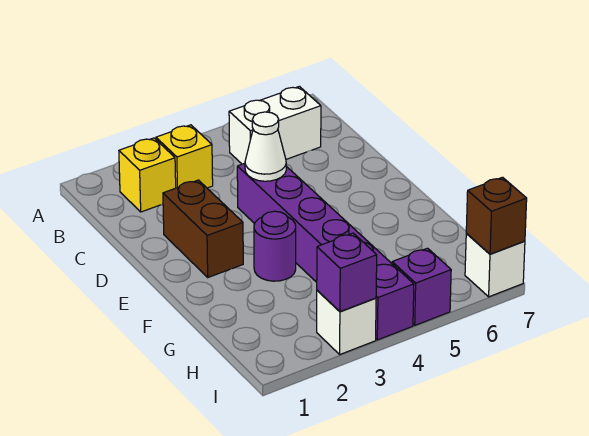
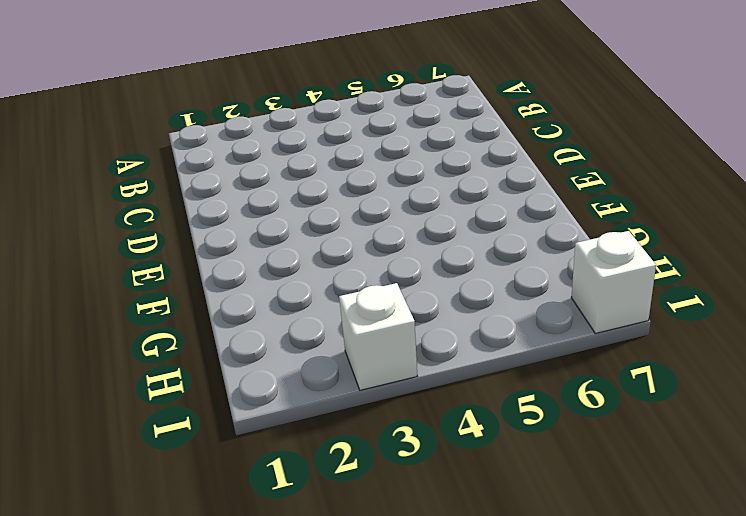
none -> yellow brick B2 level 1
none -> yellow brick B3 level 1
none -> white brick B5:B6 level 1

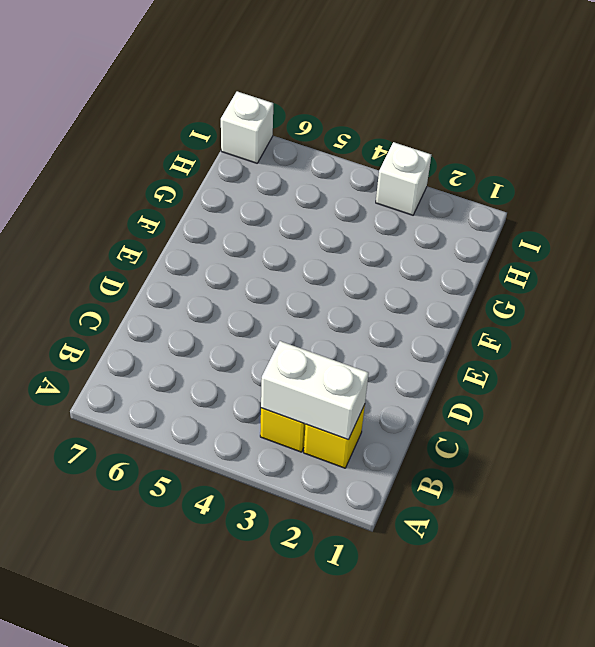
white brick B2:B3 level 2 -> white brick B5:B6 level 1
none -> brown brick D2:E2 level 1
none -> purple brick D4:I4 level 1
none -> purple round brick F3 level 1

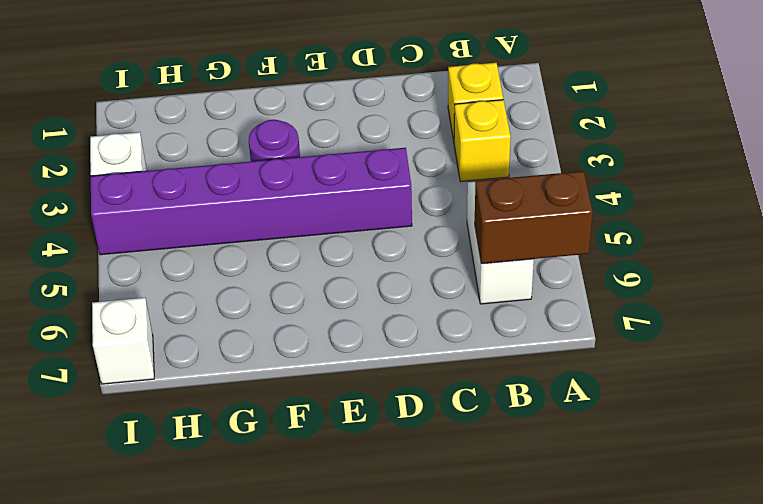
brown brick A6:B6 level 2 -> brown brick D2:E2 level 1
none -> purple brick I5 level 1
none -> white cone D4 level 2
none -> purple brick I3 level 2

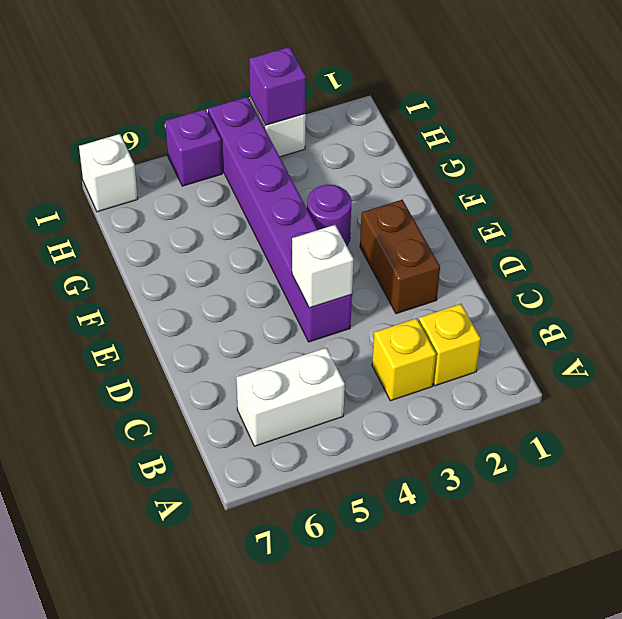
white brick D4 level 2 -> white cone D4 level 2
none -> brown brick I7 level 2

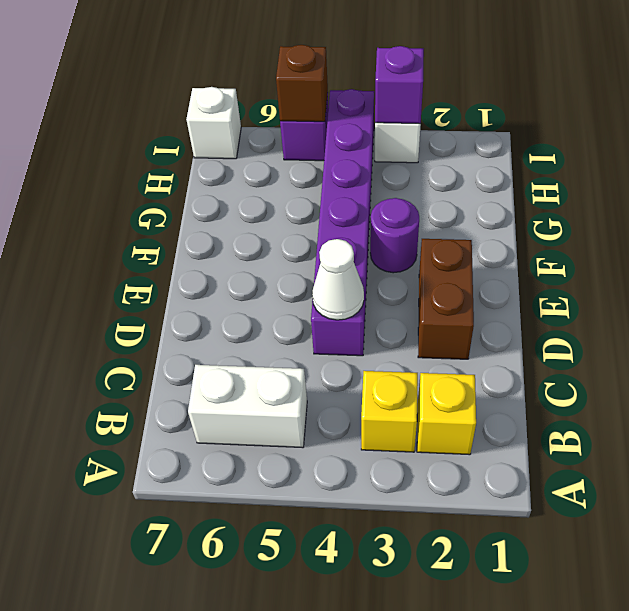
brown brick I5 level 2 -> brown brick I7 level 2

